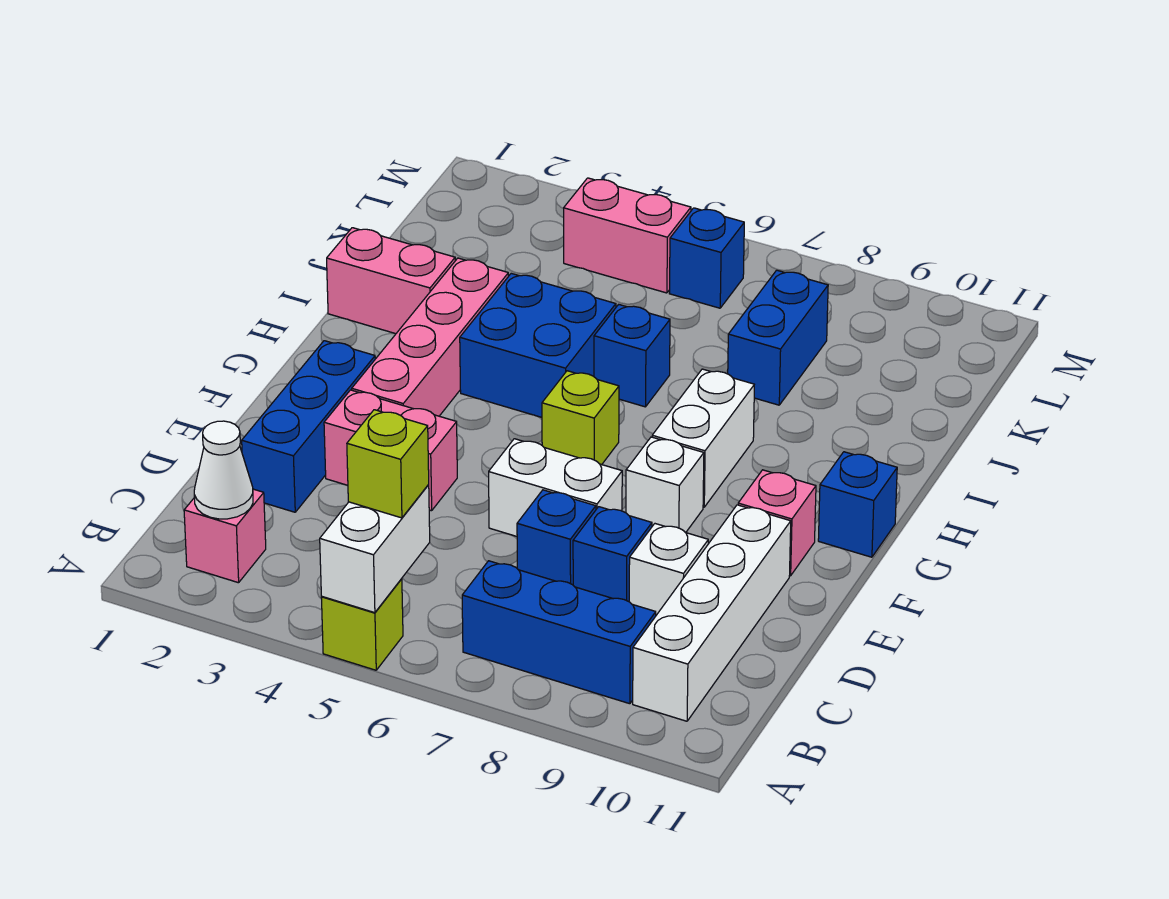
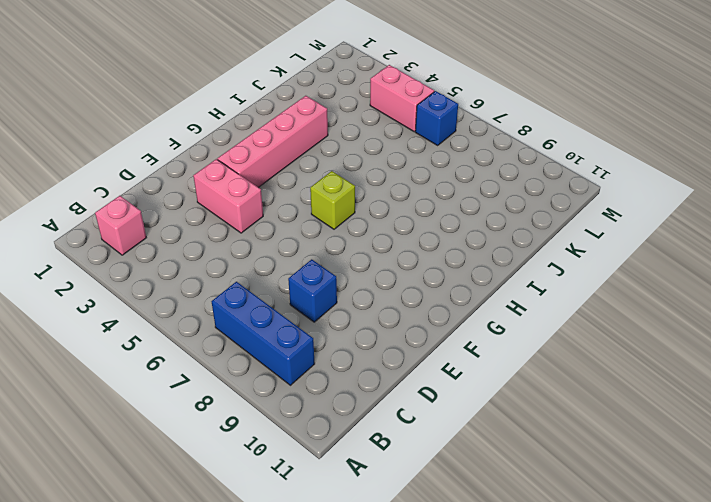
none -> lime brick A5 level 1
none -> white brick B10:E10 level 1
none -> blue brick D2:F2 level 1

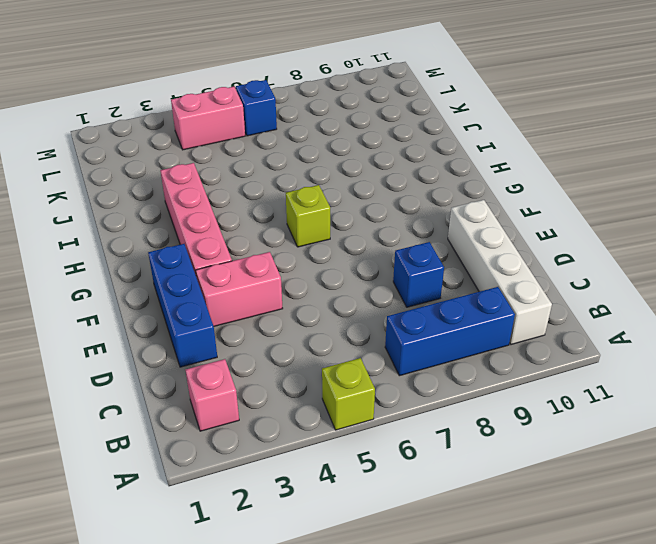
none -> blue brick D7 level 1
none -> white brick D9 level 1
none -> white brick E6:E7 level 1

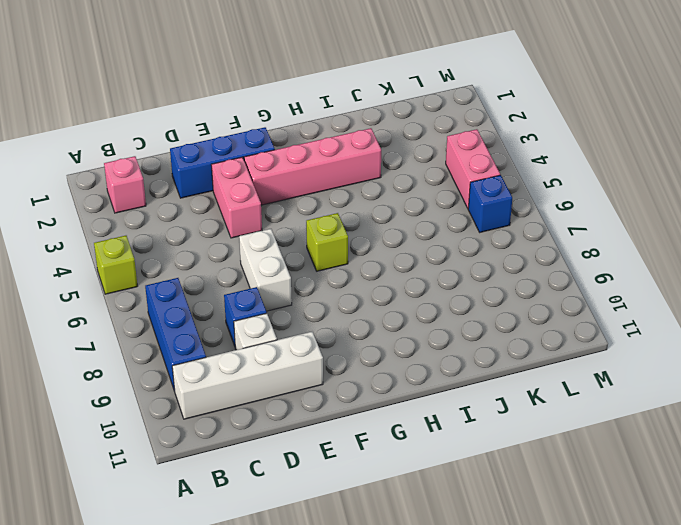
none -> blue brick D7 level 1
none -> white brick F8 level 1
none -> pink brick F10 level 1

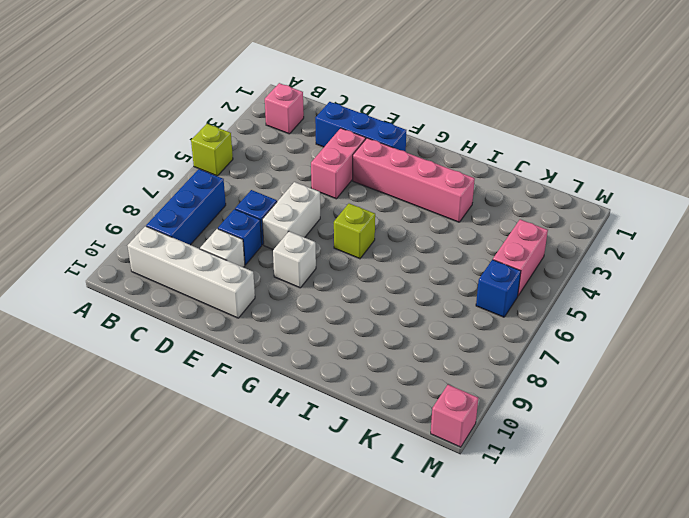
pink brick M11 level 1 -> pink brick F10 level 1
none -> white brick G8:H8 level 1
none -> blue brick G11 level 1
none -> blue brick H4:I5 level 1

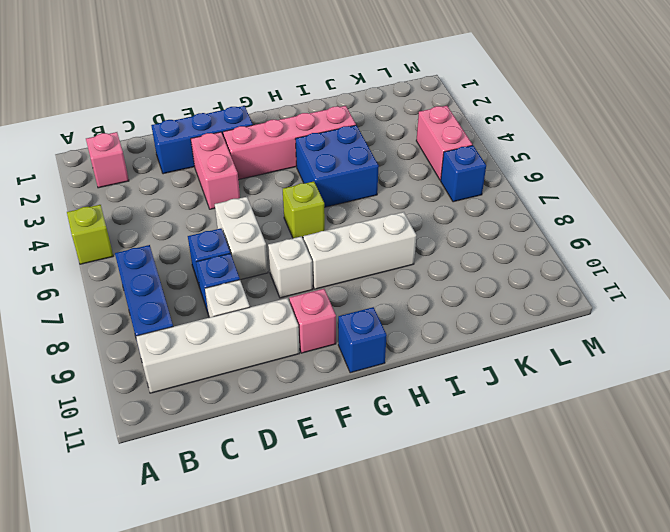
white brick G8:I8 level 1 -> white brick G8:H8 level 1
none -> pink brick I1:I2 level 1
none -> blue brick I6 level 1
none -> blue brick J8:K8 level 1

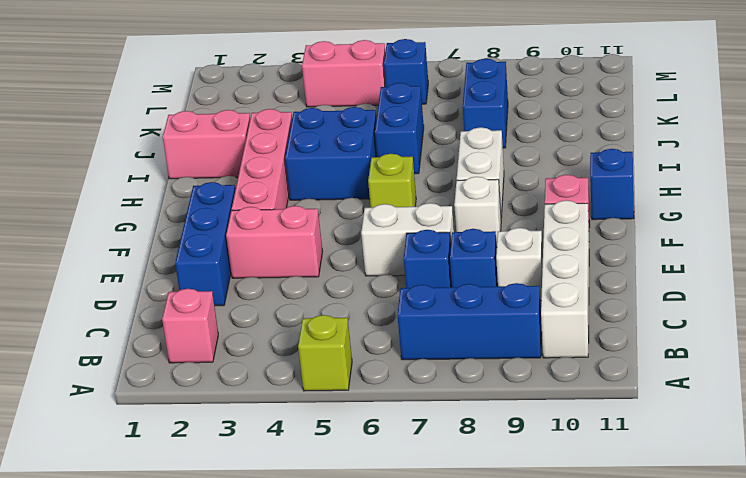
blue brick I6:J6 level 1 -> blue brick I6 level 1
none -> white brick A5:B5 level 2
none -> white cone B2 level 2
none -> lime brick B5 level 3

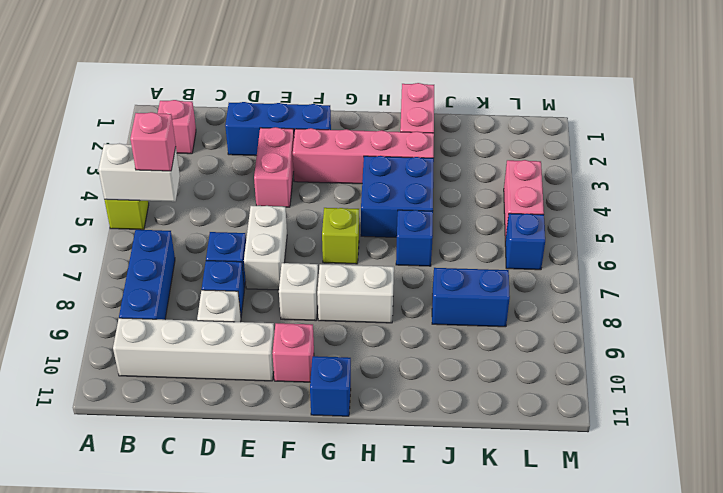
pink brick B5 level 3 -> lime brick B5 level 3
none -> white cone B2 level 2

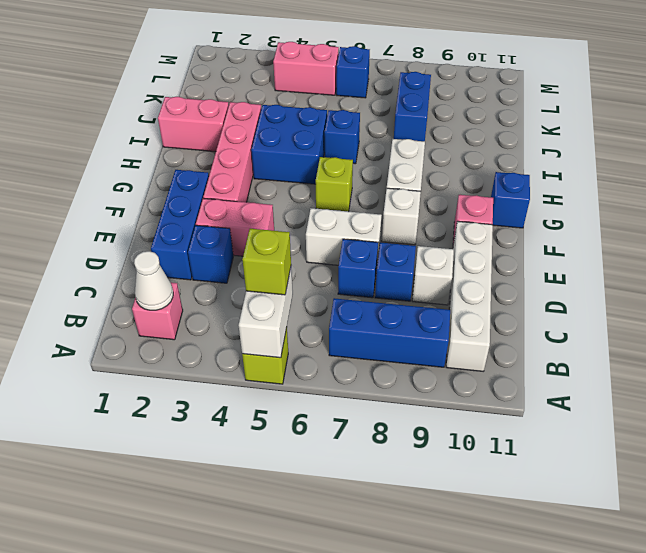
blue brick D3 level 1 -> none

